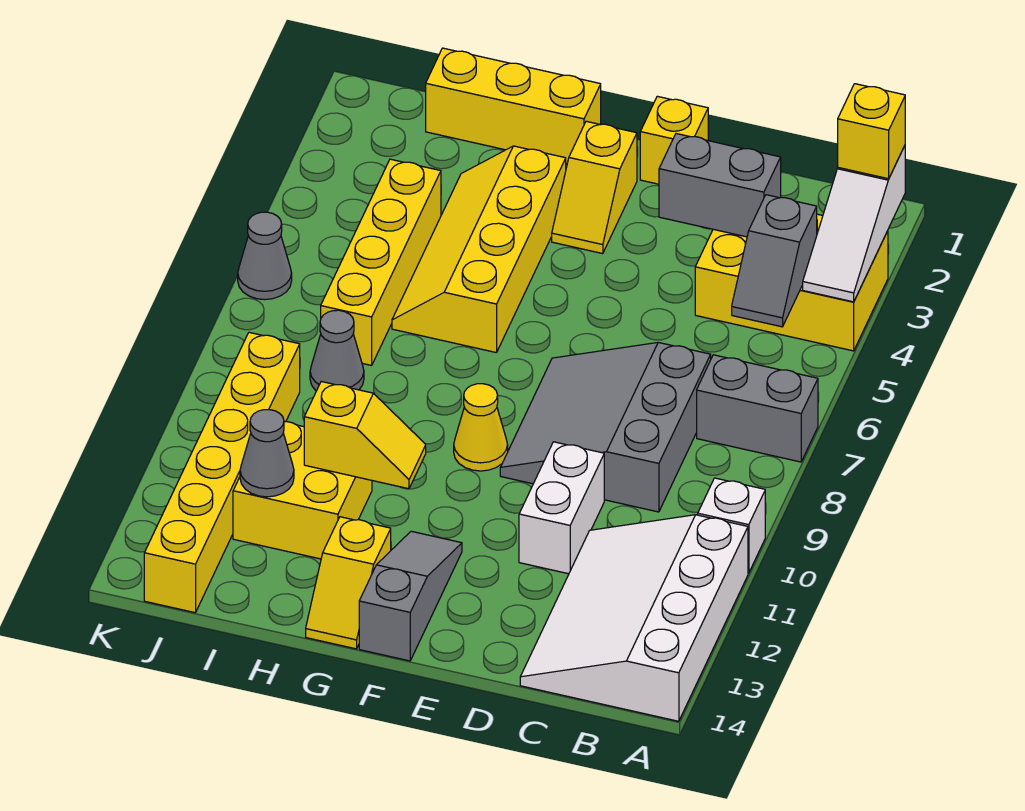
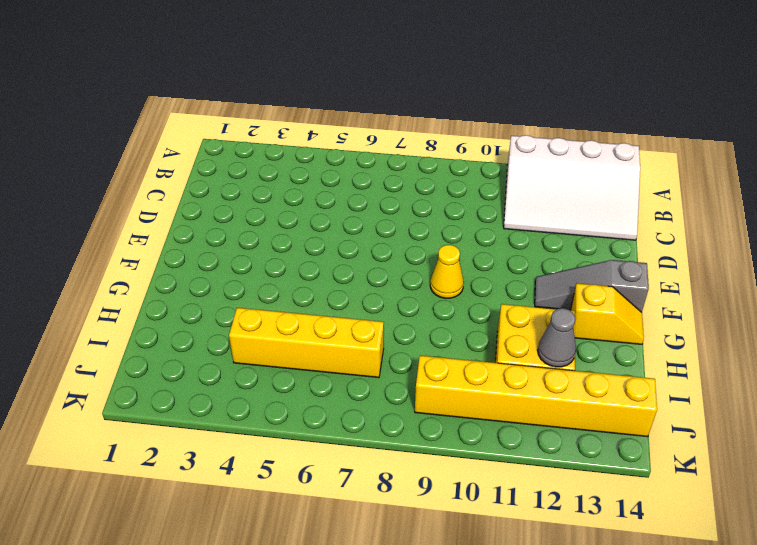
none -> yellow brick A3:C4 level 1
none -> grey brick A7:B7 level 1
none -> white brick A10 level 1

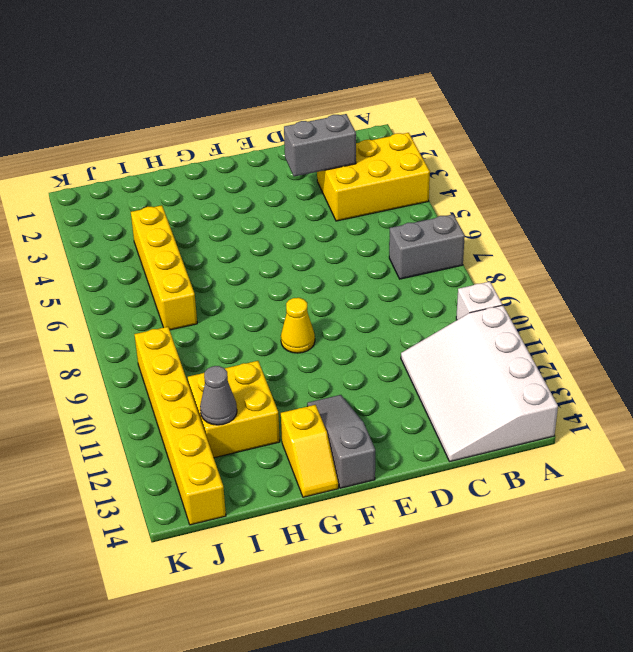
none -> grey slope C7:E9 level 1 top C
none -> white brick D10:D11 level 1
none -> yellow brick E1 level 1

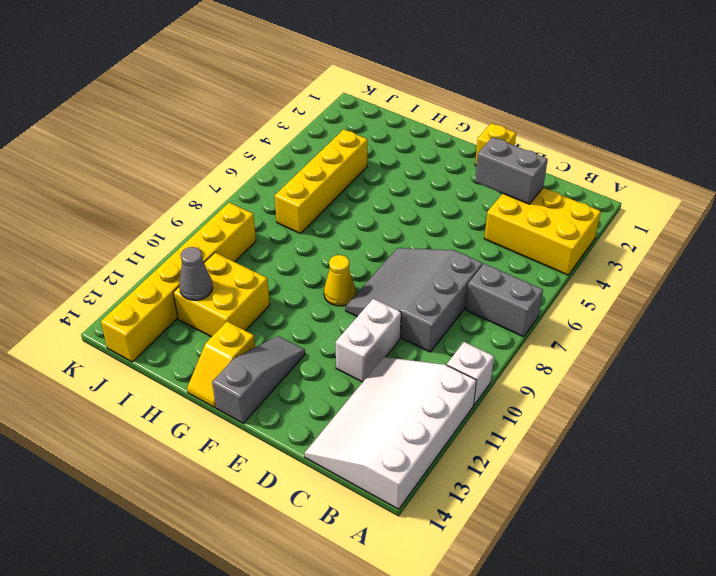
none -> yellow slope F2:F3 level 1 top 2
none -> yellow brick G1:I1 level 1
none -> yellow slope G3:H6 level 1 top G

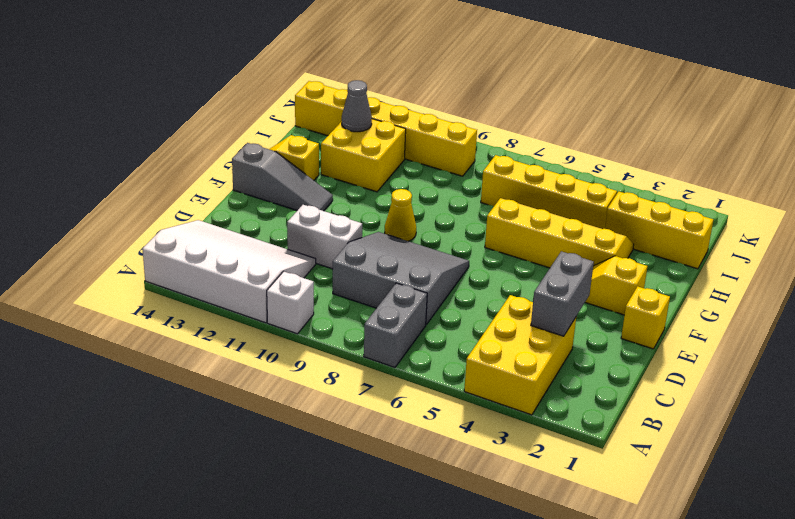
yellow brick I1:I3 level 1 -> yellow brick G1:I1 level 1
none -> grey cone I8 level 1
none -> grey cone K6 level 1
none -> white slope A2:A4 level 2 top 2

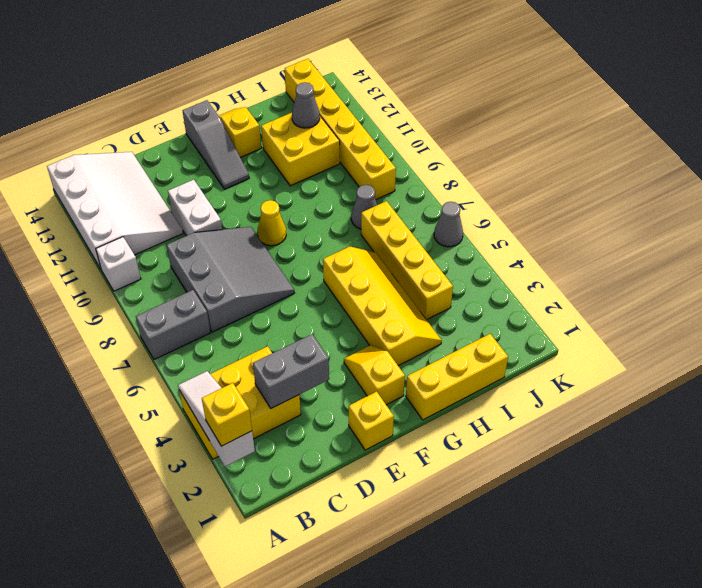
none -> grey slope B4:B5 level 2 top 4
none -> yellow slope G11:H11 level 2 top H

